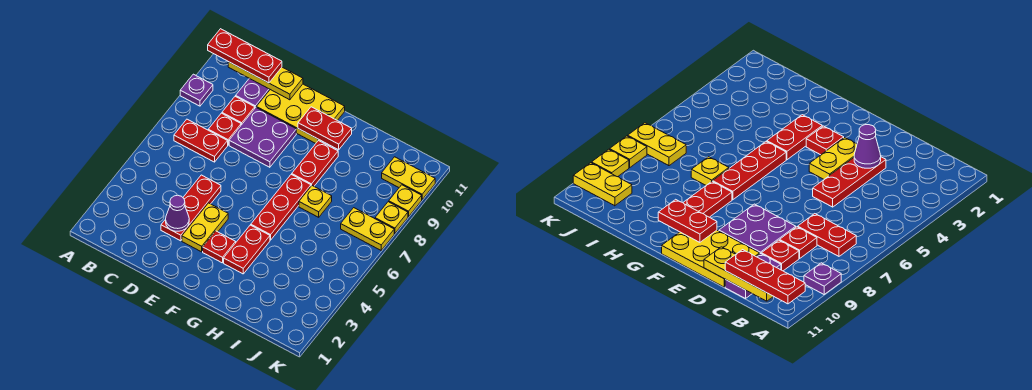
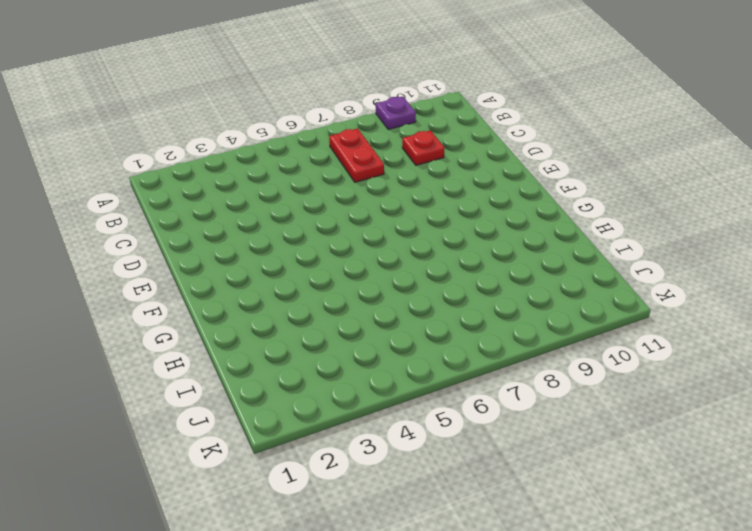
none -> red plate C8 level 1
none -> purple plate C10:C11 level 1
none -> red plate D3:D5 level 1

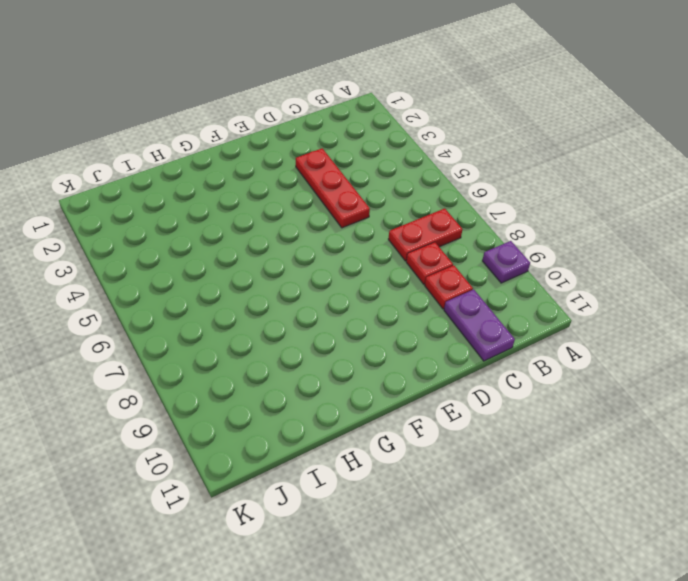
none -> purple plate D8:E9 level 1
none -> yellow plate D10:F11 level 1
none -> yellow plate E3:E4 level 1

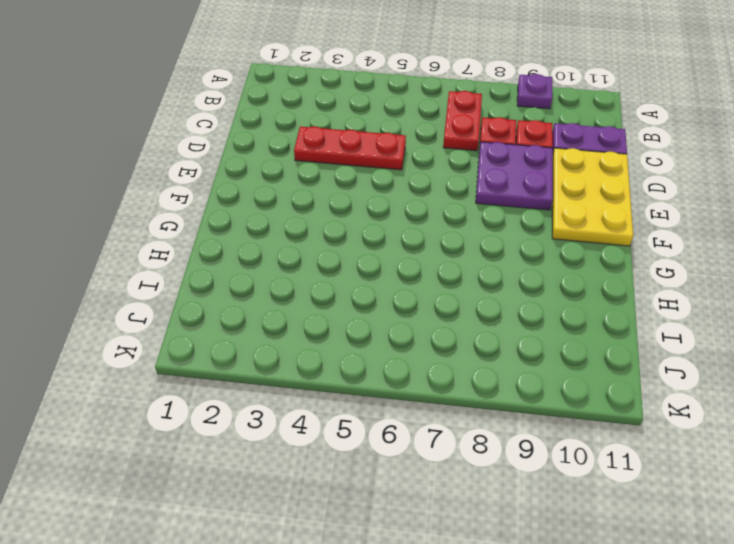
none -> yellow plate E3:E4 level 1
none -> red plate F3 level 1
none -> red plate G3:G4 level 1

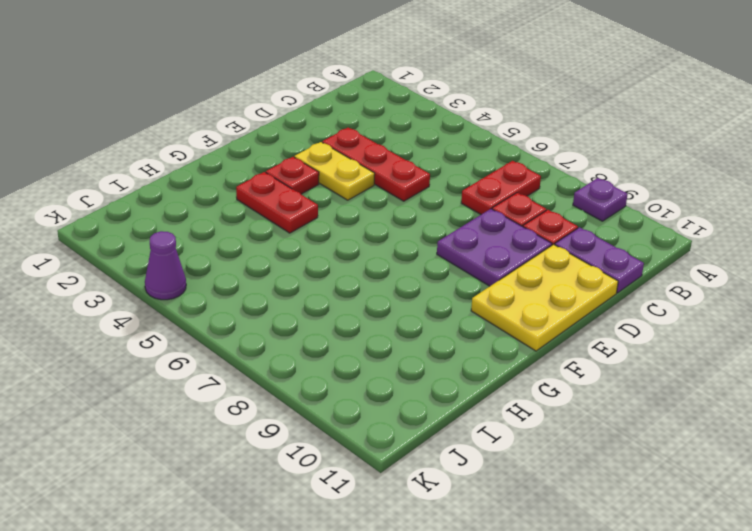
purple cone K4 level 1 -> purple cone D3 level 2
none -> red plate G5:G7 level 1
none -> red plate G8:G9 level 1
none -> yellow plate H7 level 1

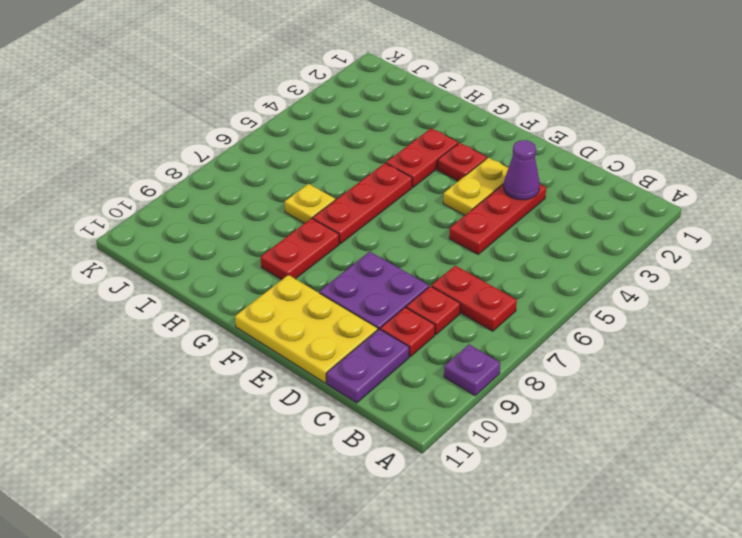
none -> yellow plate J7:K7 level 1
none -> yellow plate J10:K10 level 1
none -> yellow plate K8 level 1

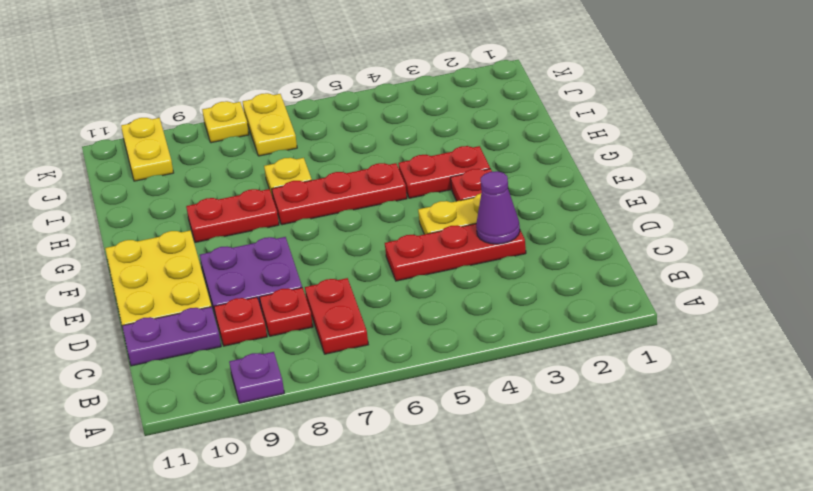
none -> yellow plate K9 level 1
none -> yellow plate B11:D11 level 2
none -> red plate F10:G10 level 2

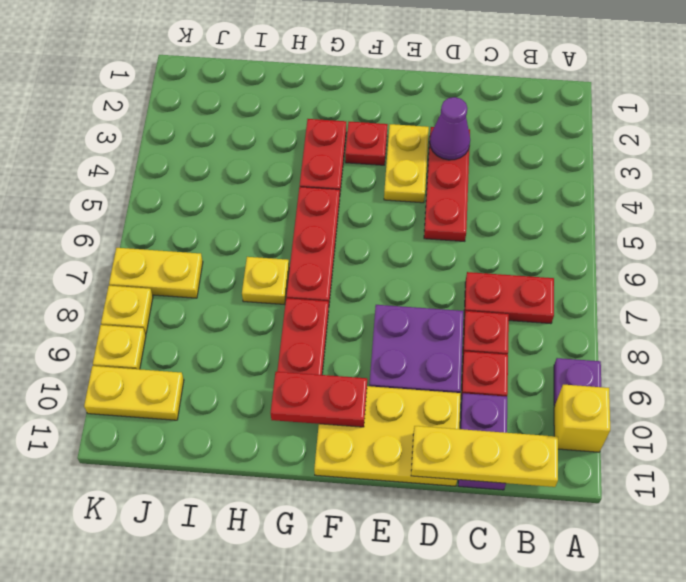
yellow brick A10 level 1 -> none
none -> red plate A11:C11 level 3

